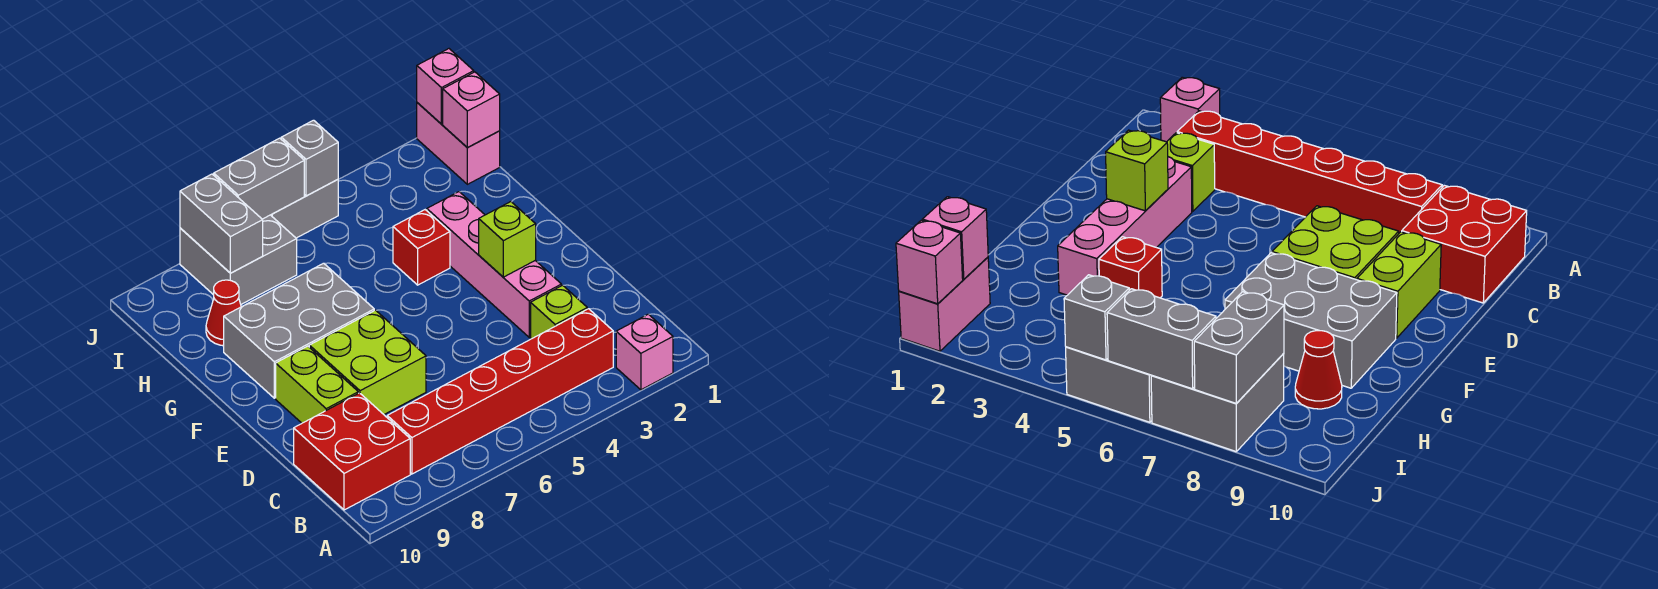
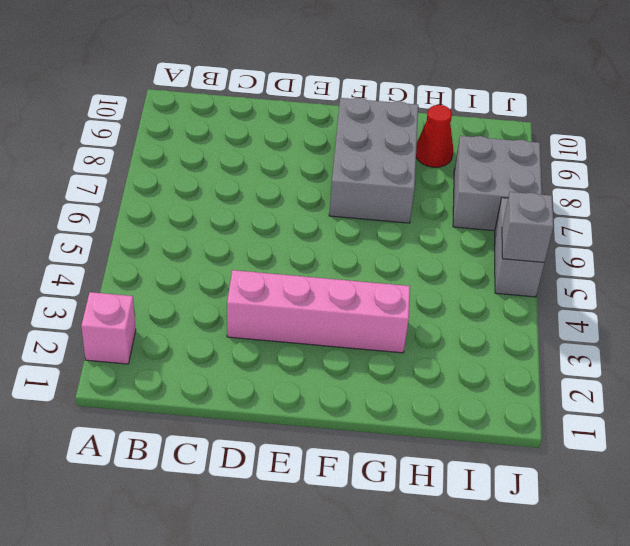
none -> red brick B3:B8 level 1
none -> red brick B9:C10 level 1
none -> lime brick C3 level 1

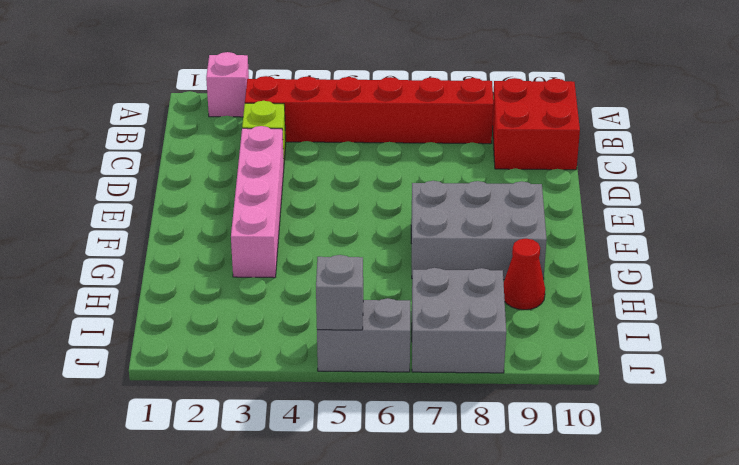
none -> lime brick D7:E8 level 1
none -> lime brick D9:E9 level 1
none -> red brick G4 level 1

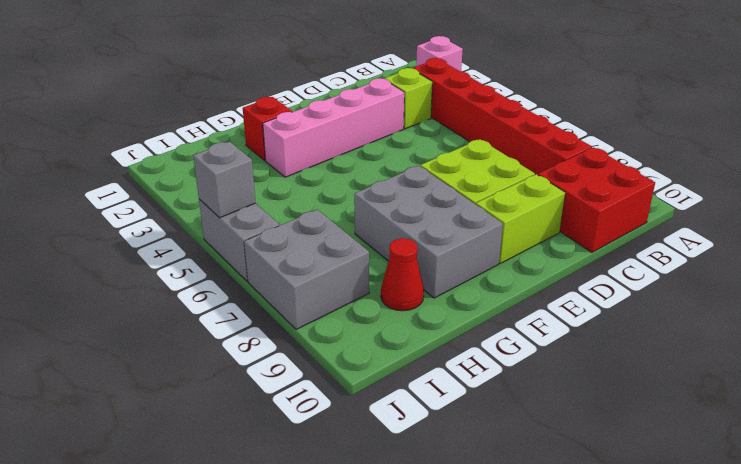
red brick G2 level 1 -> red brick G4 level 1
none -> pink brick I1:J1 level 1
none -> lime brick E3 level 2
none -> pink brick I1 level 2

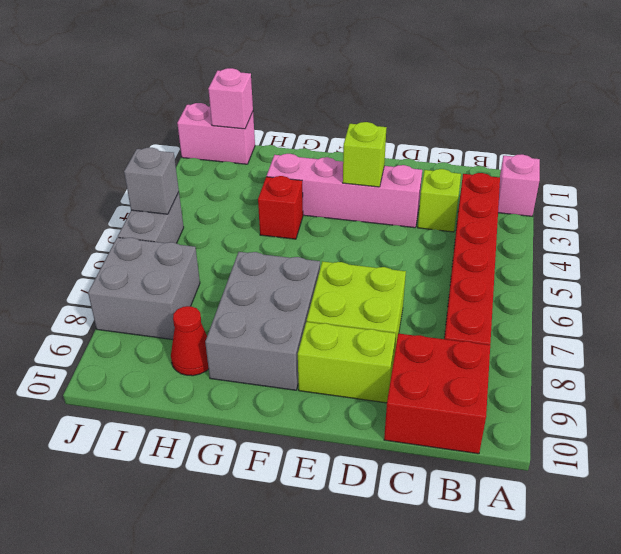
none -> grey brick I8:J8 level 2
none -> pink brick J1 level 2
none -> grey brick J6:J7 level 2

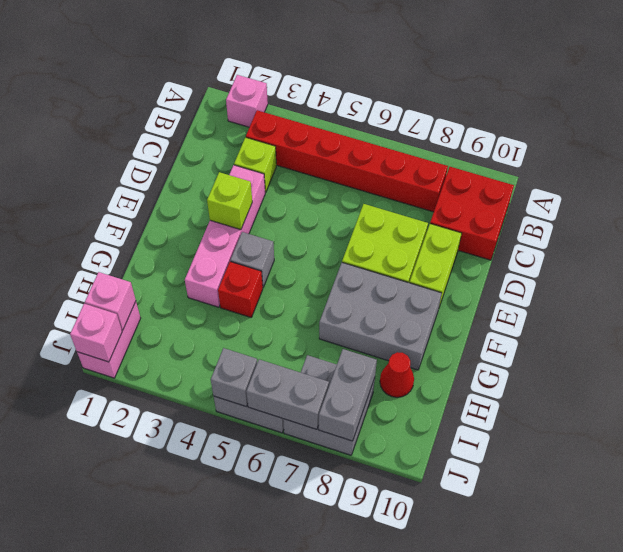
grey brick F4 level 1 -> none

